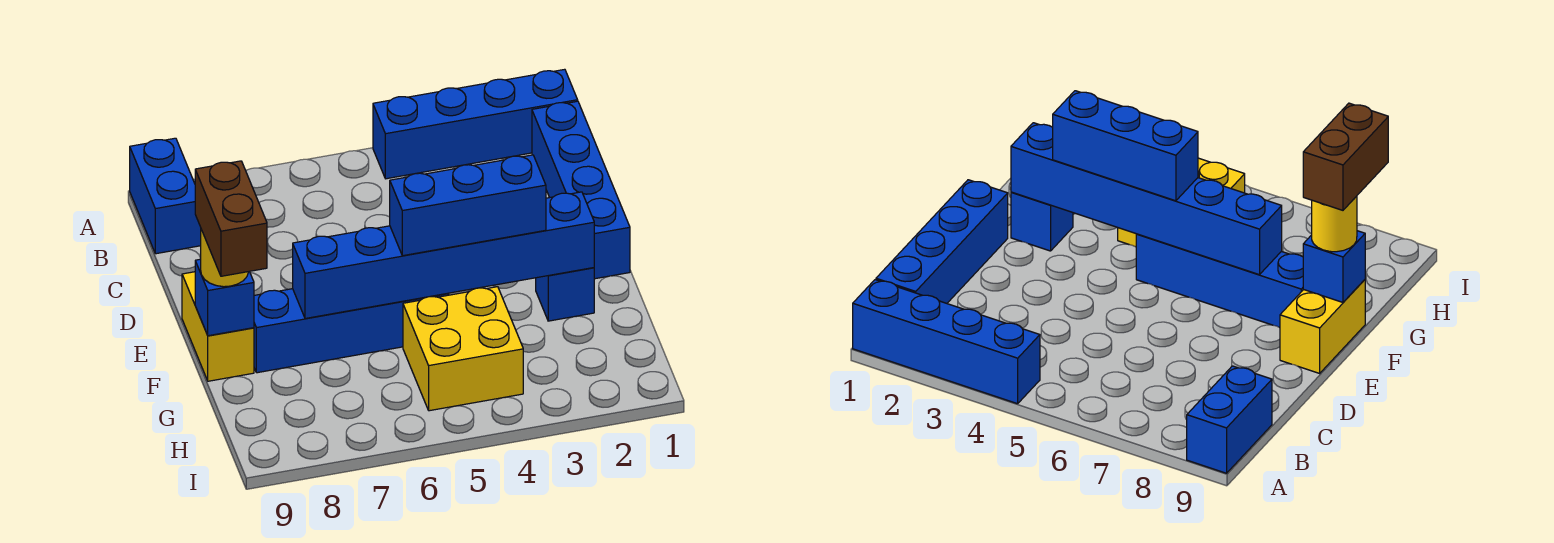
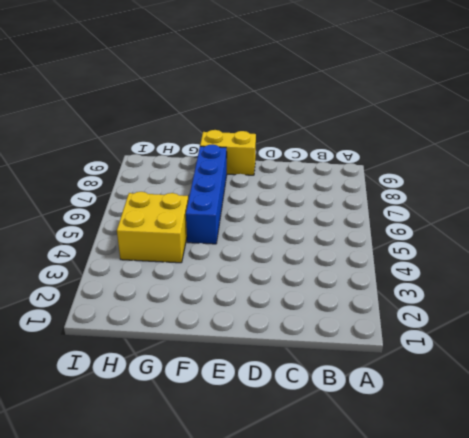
none -> blue brick A1:A4 level 1
none -> blue brick A9:B9 level 1
none -> blue brick B1:E1 level 1

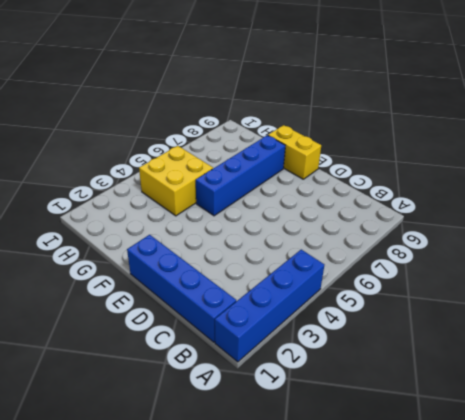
none -> blue brick A9:B9 level 1
none -> blue brick F2 level 1
none -> blue brick F2:F7 level 2

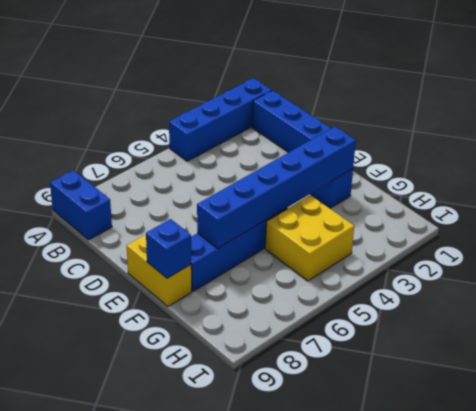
none -> blue brick F3:F5 level 3
none -> yellow round brick F9 level 3
none -> brown brick F9:G9 level 4

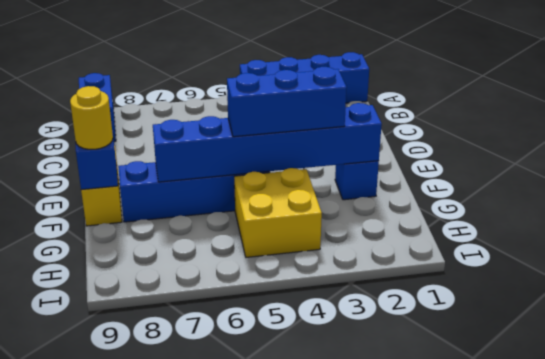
none -> blue brick B1:E1 level 1
none -> brown brick F9:G9 level 4

